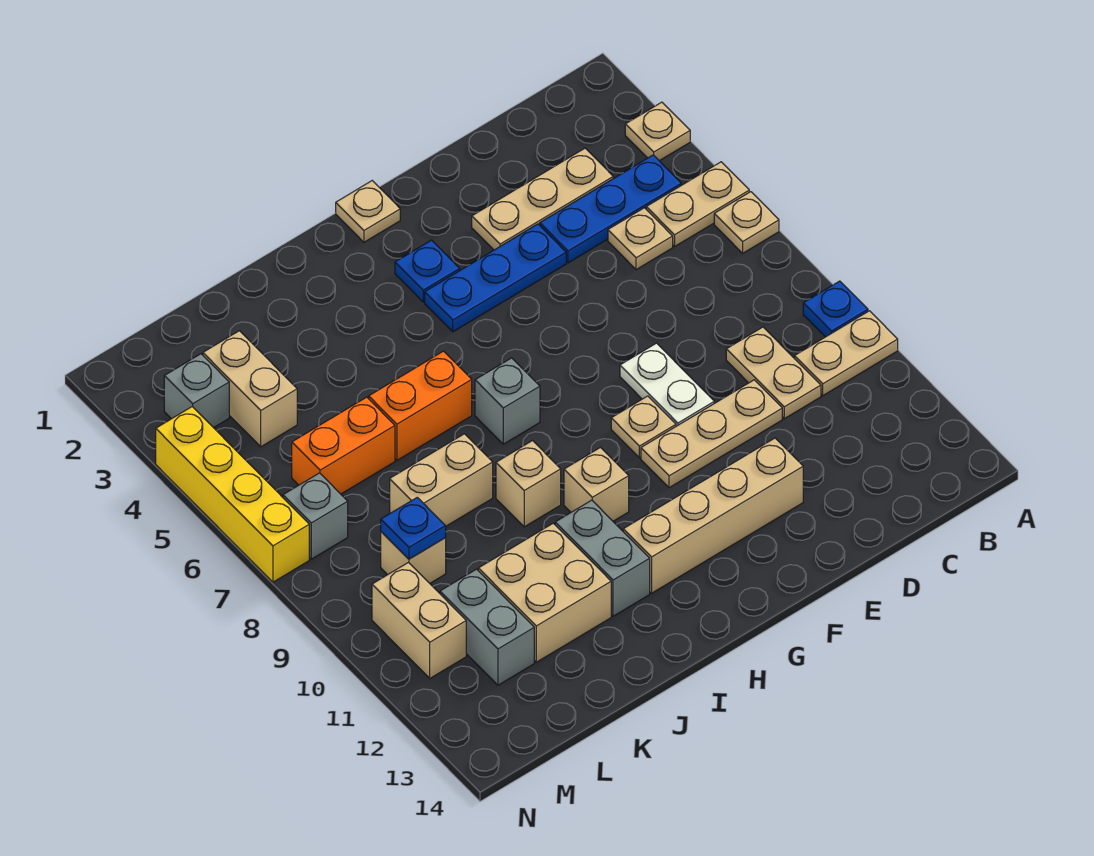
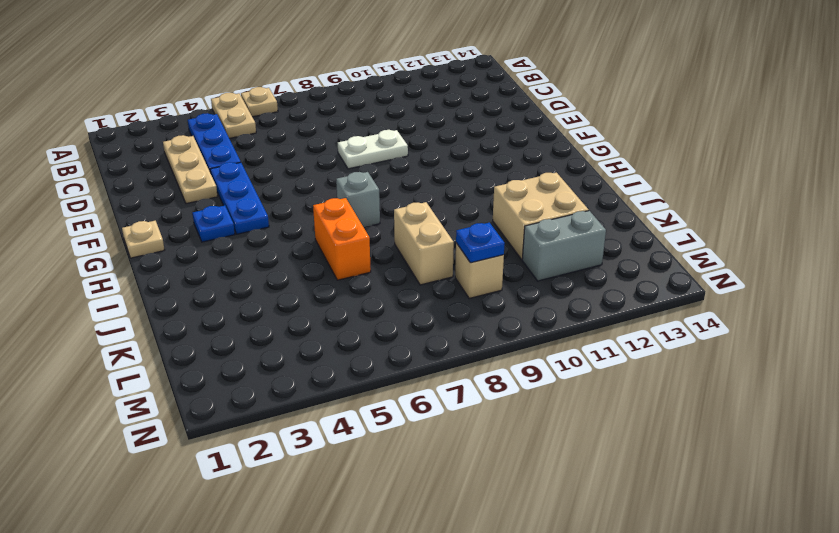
none -> tan plate A3 level 1
none -> blue plate A9 level 1
none -> tan plate A10:B10 level 1
none -> tan plate C5 level 1

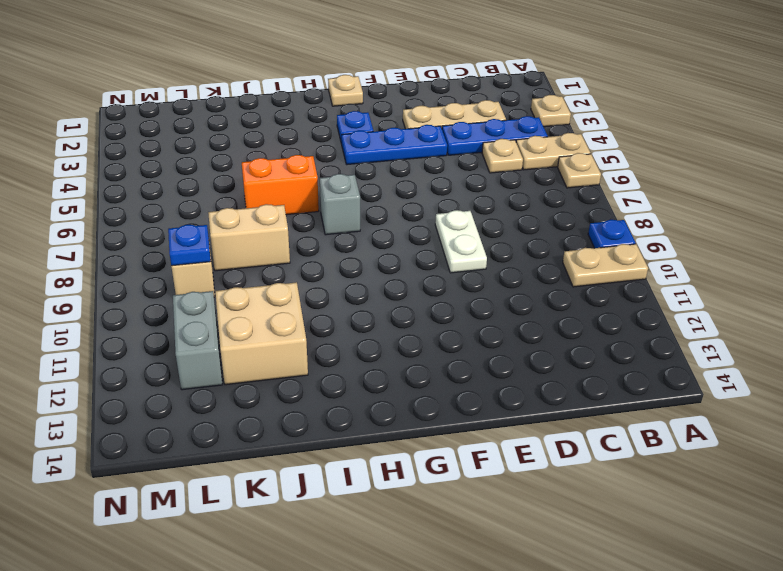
none -> tan plate C9:C10 level 1
none -> tan plate D10:F10 level 1
none -> tan brick E12:H12 level 1
none -> tan plate F9 level 1

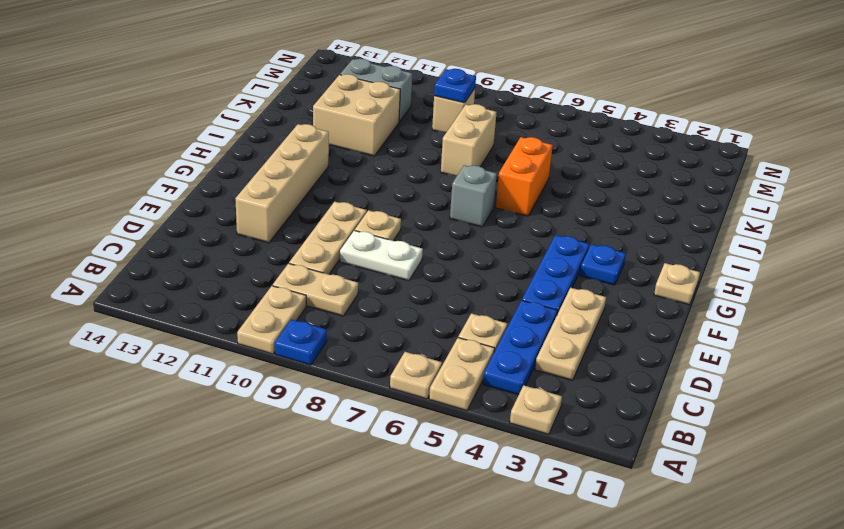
none -> tan brick H10 level 1
none -> tan brick I9 level 1
none -> grey brick I11:I12 level 1
none -> orange brick K6:L6 level 1

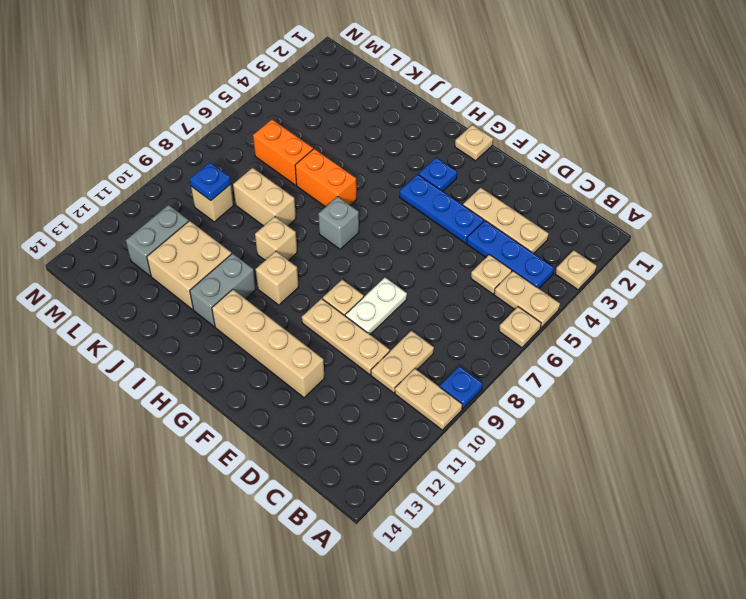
none -> tan brick L3:L4 level 1
none -> grey brick M3 level 1
none -> grey brick M7 level 1
none -> tan brick M10:M11 level 1

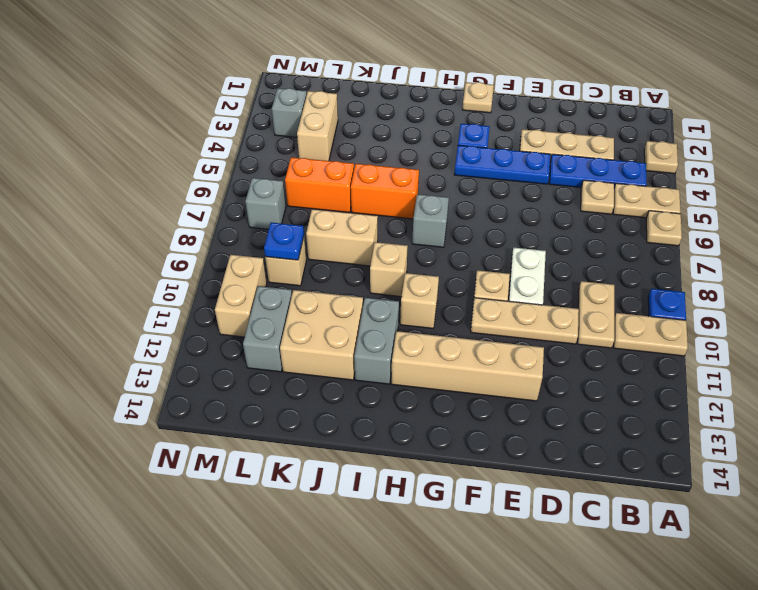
none -> yellow brick N4:N7 level 1

